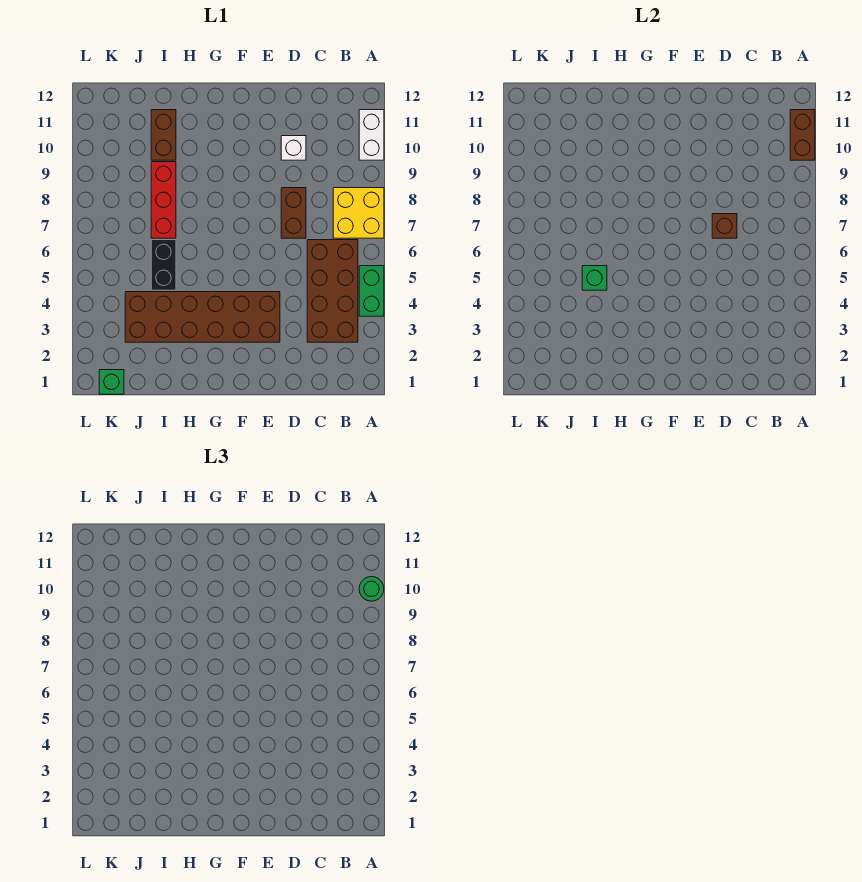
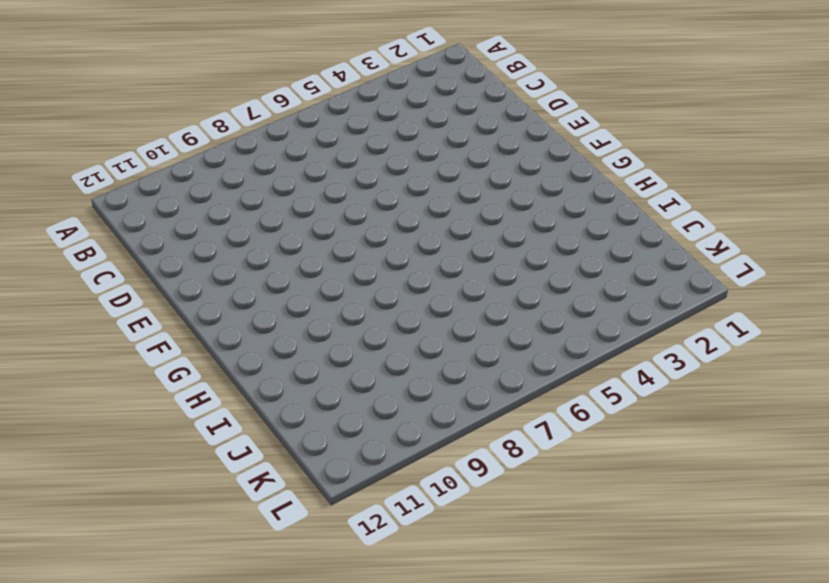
none -> green brick A4:A5 level 1
none -> yellow brick A7:B8 level 1
none -> white brick A10:A11 level 1

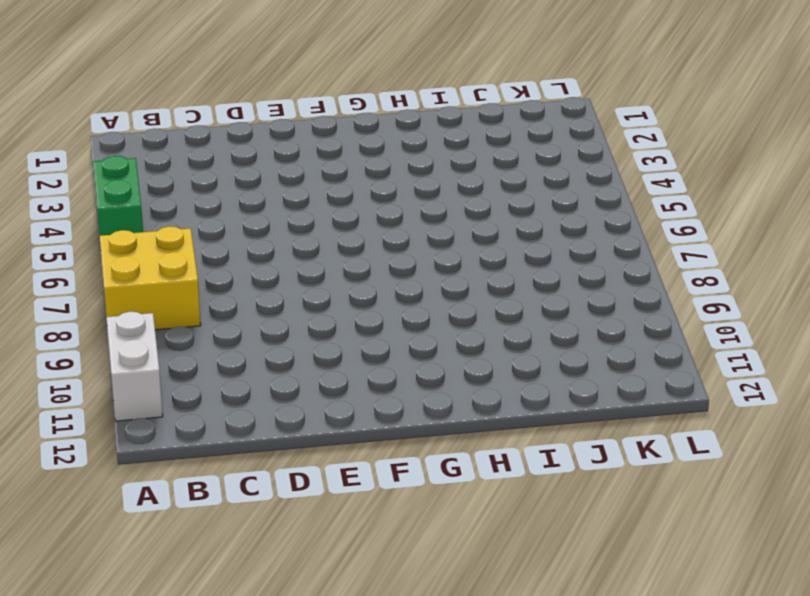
none -> brown brick B3:C6 level 1
none -> brown brick D7:D8 level 1
none -> white brick D10 level 1

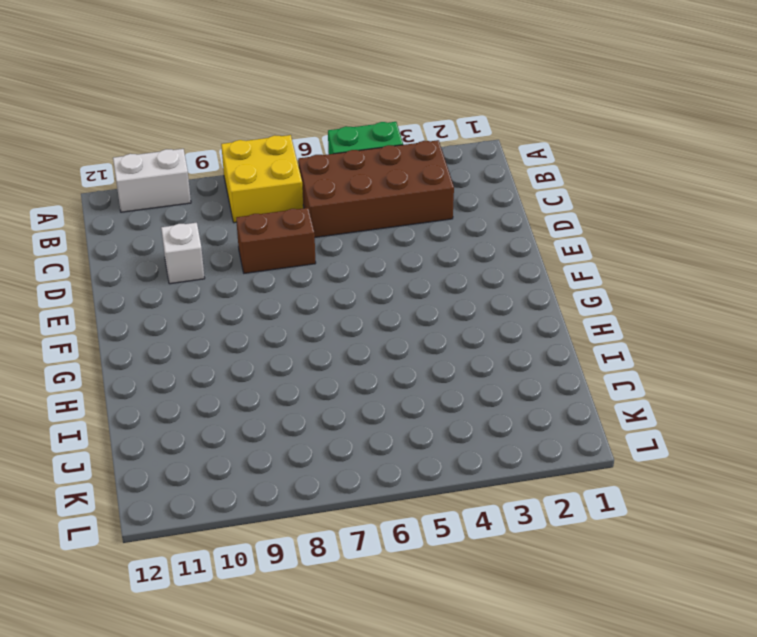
none -> brown brick E3:J4 level 1
none -> black brick I5:I6 level 1
none -> red brick I7:I9 level 1

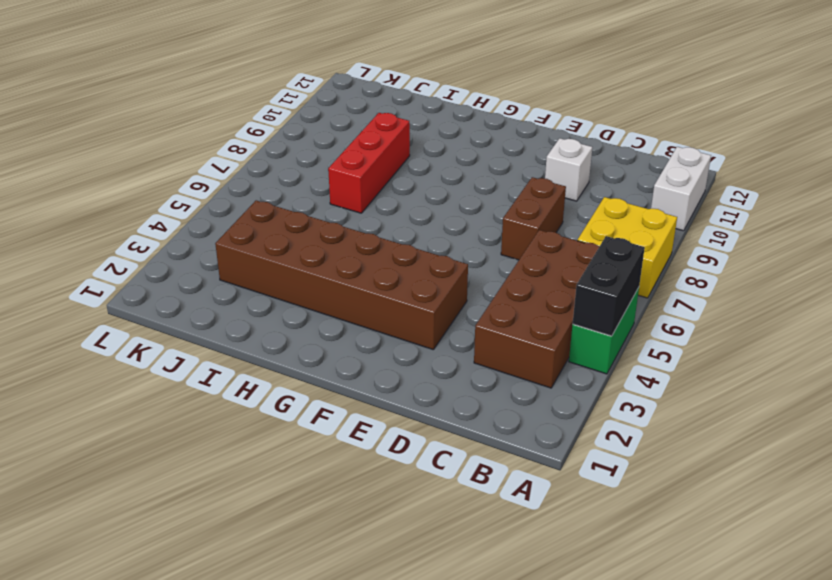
black brick A4:A5 level 2 -> black brick I5:I6 level 1
none -> brown brick I10:I11 level 1
none -> green brick K1 level 1
none -> brown brick A10:A11 level 2

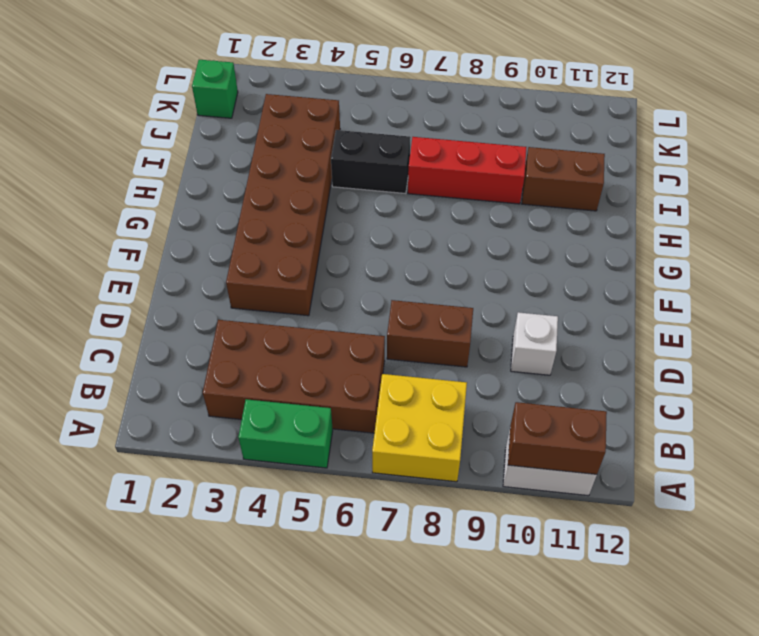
none -> brown brick D7 level 2
none -> green brick I5 level 2
none -> green round brick A10 level 3

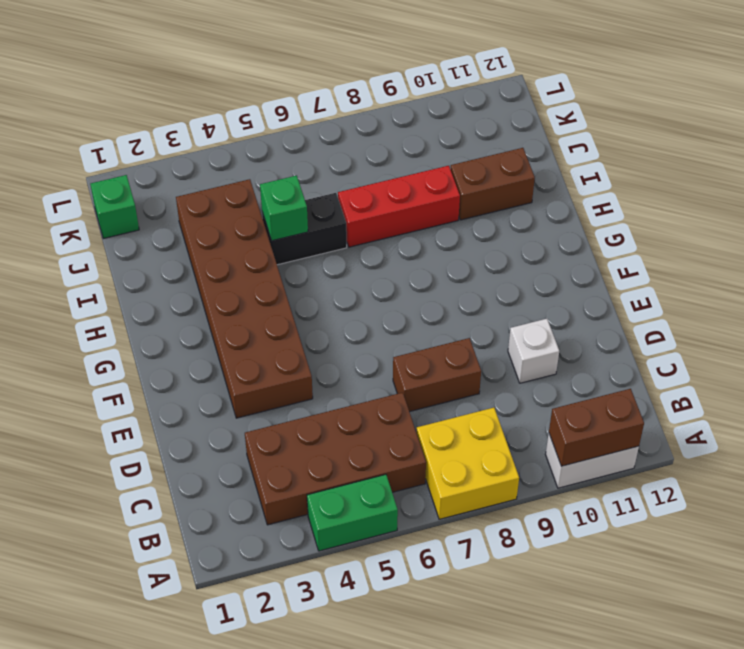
none -> brown brick D7 level 2
none -> green round brick A10 level 3

